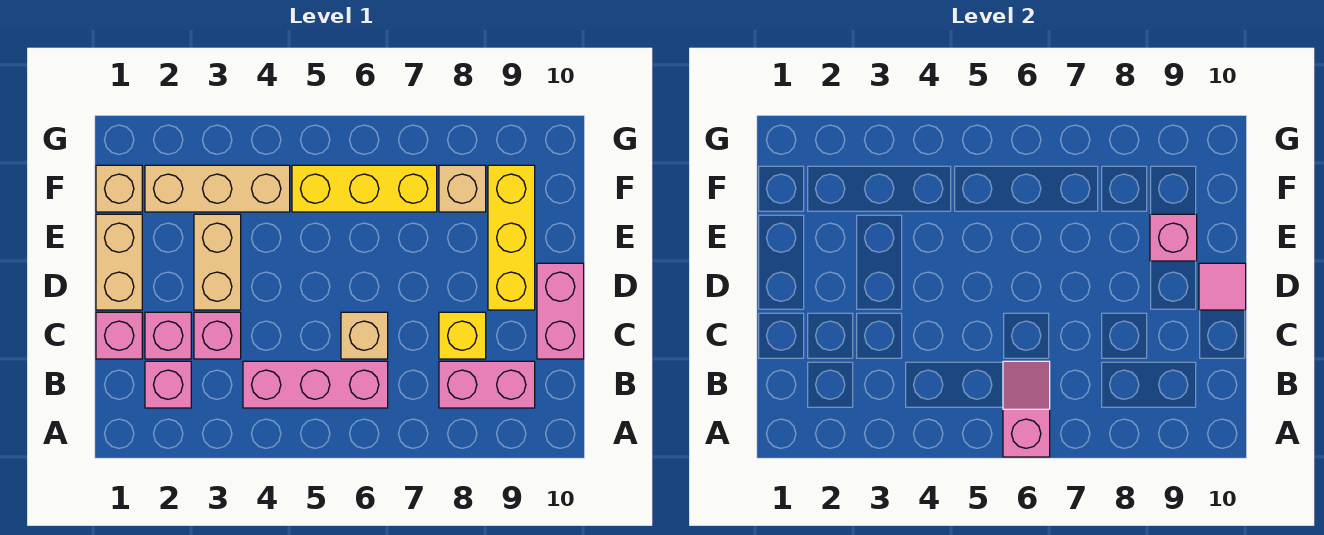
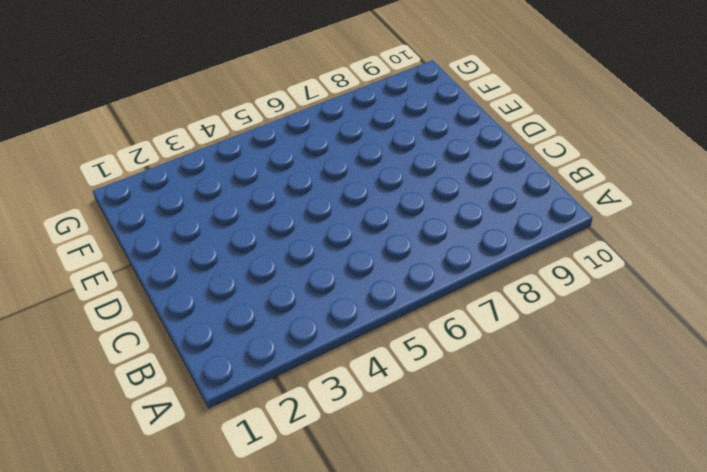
none -> pink brick B2 level 1
none -> pink brick B4:B6 level 1
none -> pink brick B8:B9 level 1

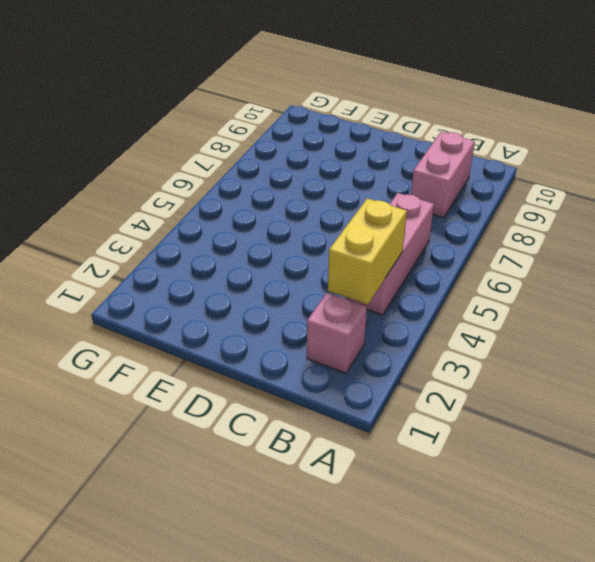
yellow brick B3:B4 level 2 -> none
none -> pink brick C1 level 1
none -> pink brick C2 level 1
none -> pink brick C3 level 1

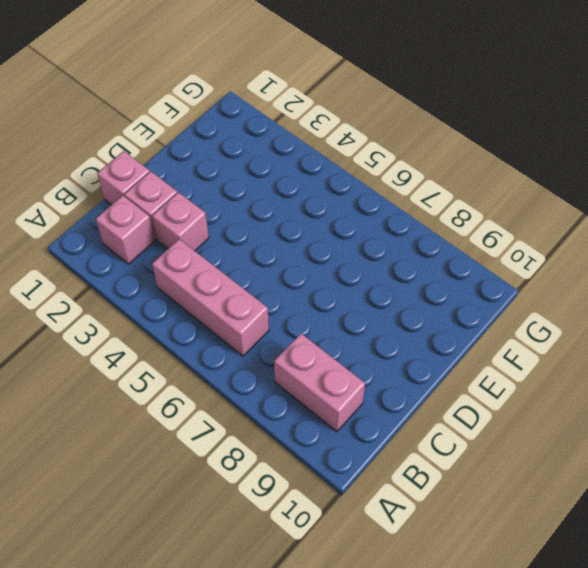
none -> tan brick C6 level 1
none -> yellow brick C8 level 1
none -> pink brick C10:D10 level 1

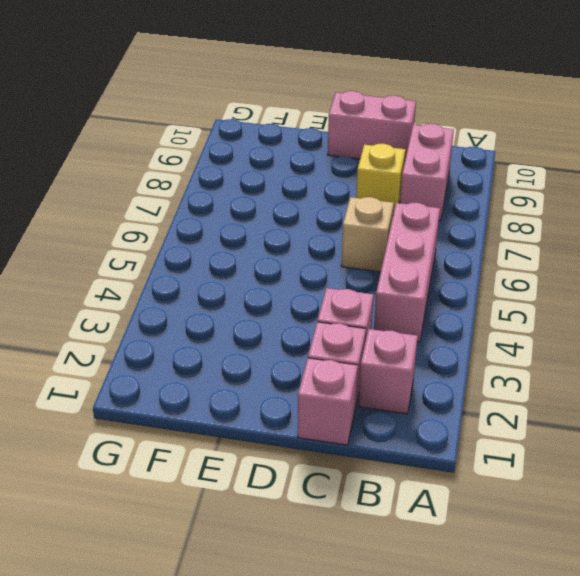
none -> tan brick D1:E1 level 1
none -> tan brick D3:E3 level 1
none -> yellow brick D9:F9 level 1

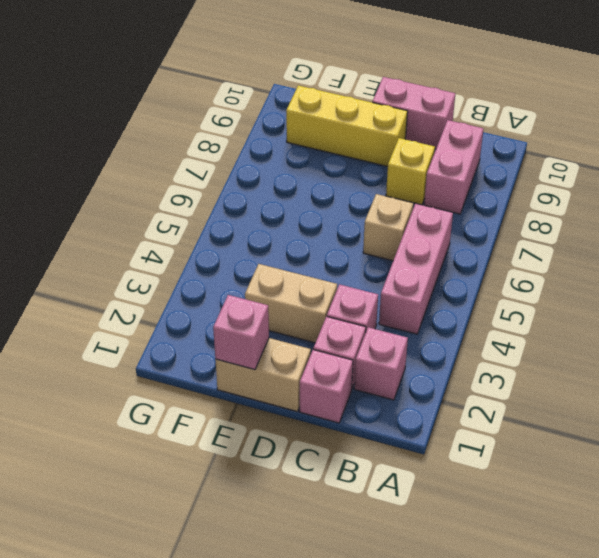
pink brick E1 level 2 -> pink brick E9 level 2
none -> tan brick F1 level 1
none -> tan brick F2:F4 level 1
none -> yellow brick F5:F7 level 1

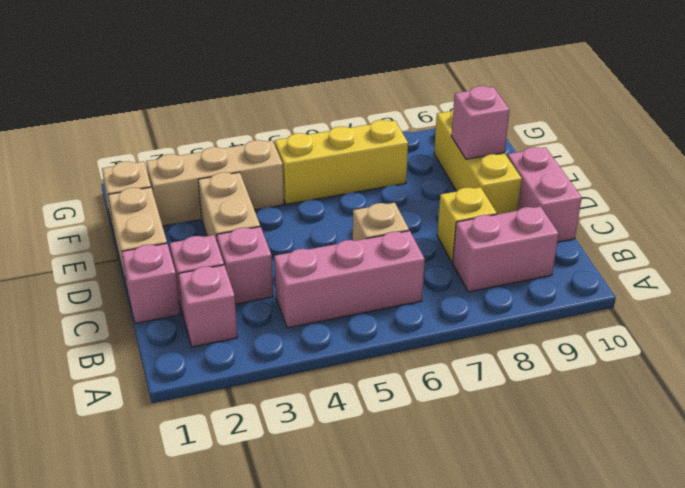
none -> tan brick F8 level 1
none -> pink slope A6:B6 level 2 top A
none -> pink tile D10 level 2

